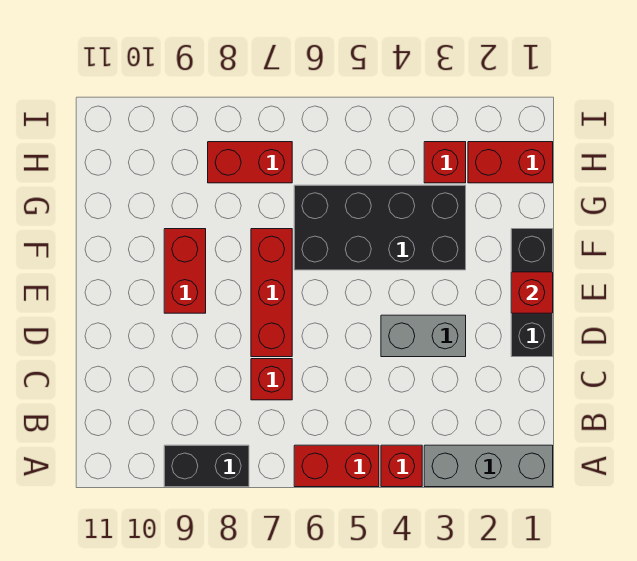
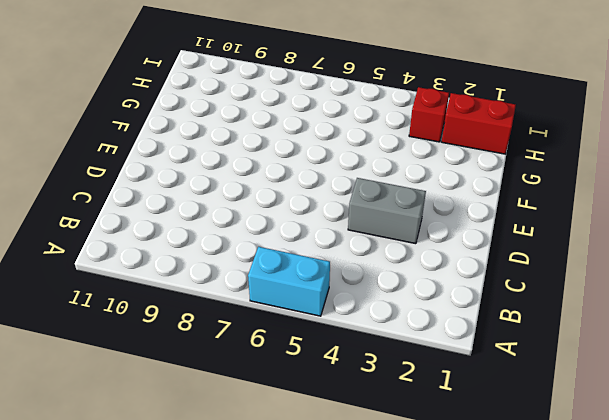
cyan brick A5:A6 level 1 -> red brick A5:A6 level 1
none -> grey brick A1:A3 level 1
none -> red brick A4 level 1
none -> black brick A8:A9 level 1

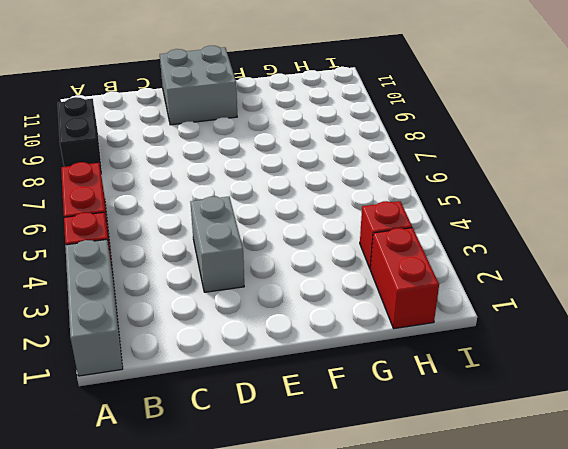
grey brick D10:E11 level 1 -> none
none -> red brick C7 level 1
none -> black brick D1:F1 level 1
none -> red brick D7:F7 level 1

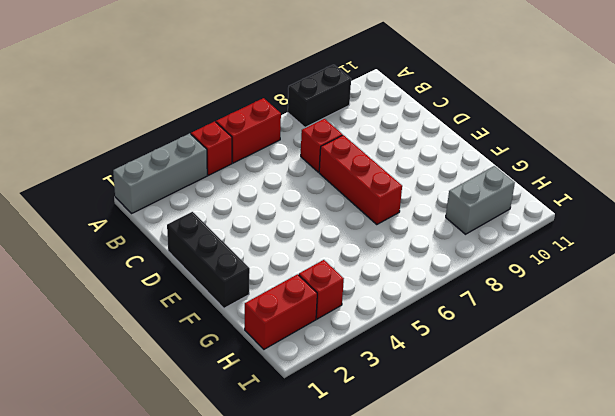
grey brick H9:H10 level 1 -> grey brick D3:D4 level 1
none -> red brick E9:F9 level 1
none -> black brick F3:G6 level 1
none -> red brick H7:H8 level 1

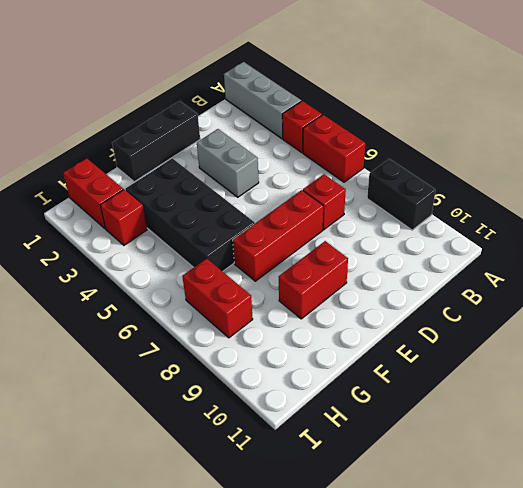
none -> red brick E1 level 2

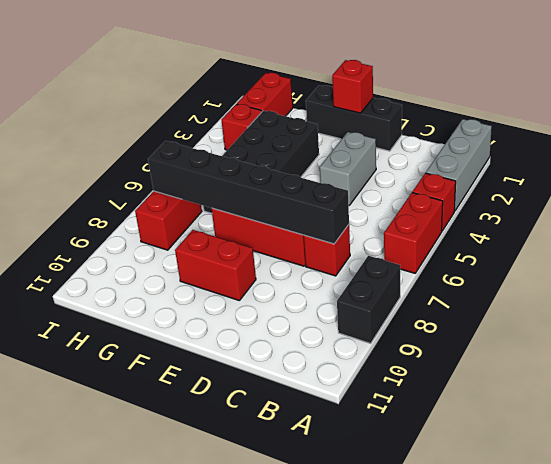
black brick C7:H7 level 2 -> none

